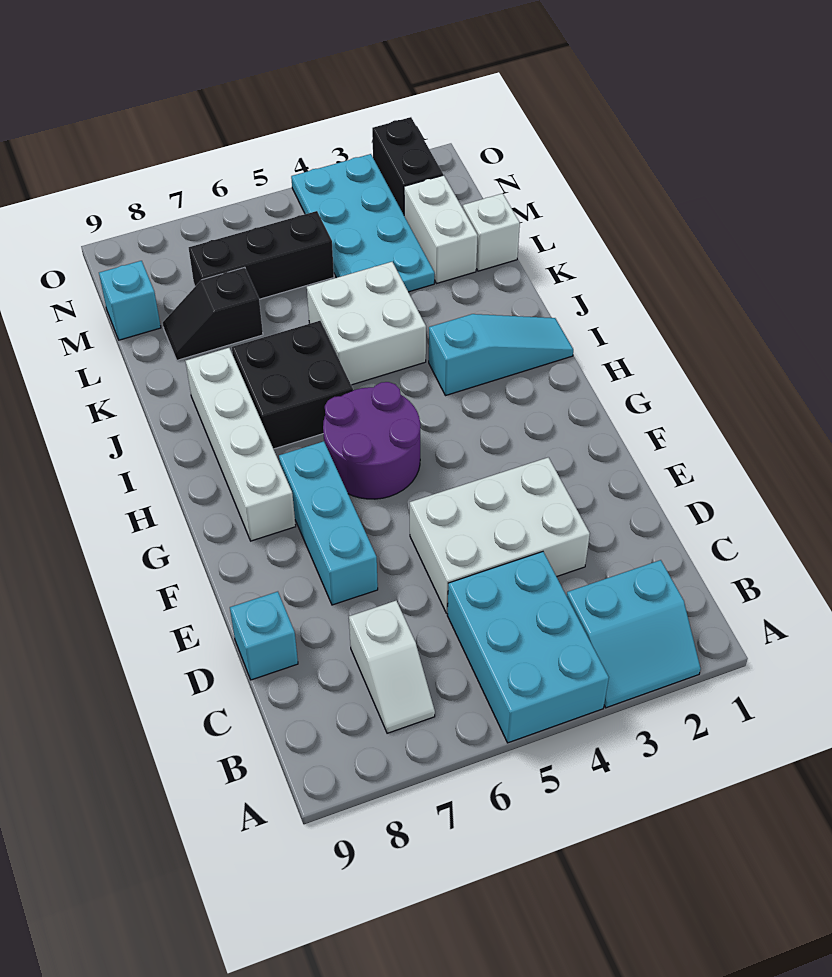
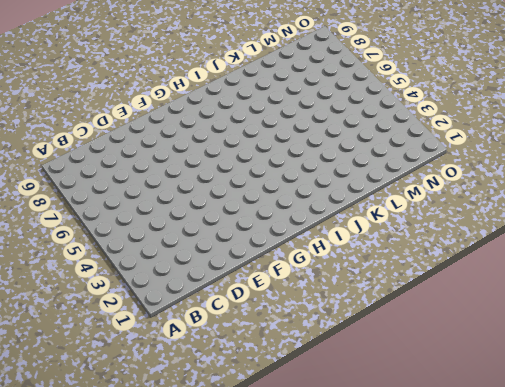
none -> cyan slope A2:B3 level 1 top B
none -> cyan brick A4:C5 level 1
none -> white slope B7:C7 level 1 top C

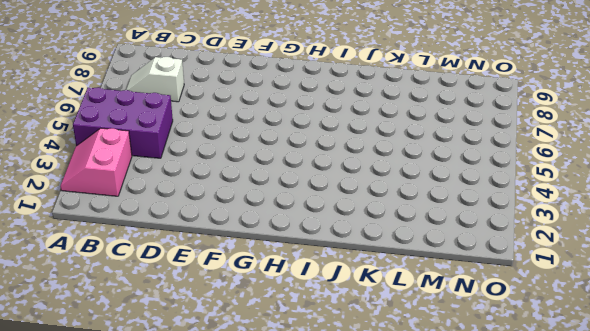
pink slope A2:B3 level 1 top B -> cyan slope A2:B3 level 1 top B
purple brick A4:C5 level 1 -> cyan brick A4:C5 level 1
none -> white brick D3:E5 level 1
none -> cyan brick D9 level 1
none -> cyan brick E7:G7 level 1

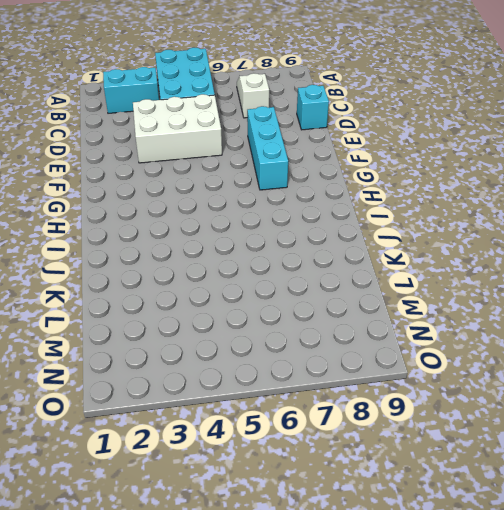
none -> purple round brick G5:H6 level 1
none -> white brick G8:J8 level 1
none -> cyan slope I1:I3 level 1 top 3

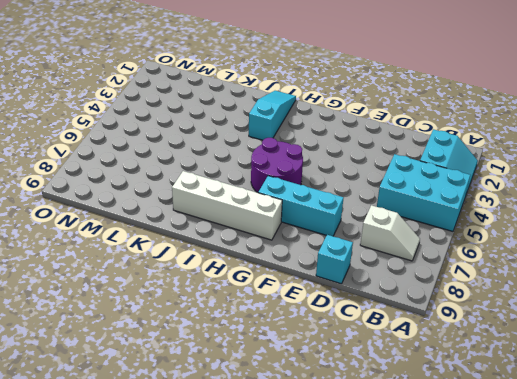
none -> white brick D3:E5 level 1
none -> black brick I6:J7 level 1
none -> white brick J4:K5 level 1

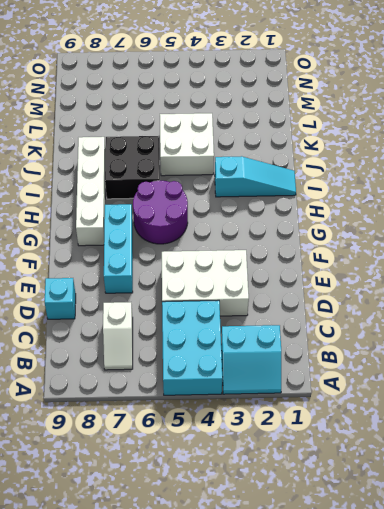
none -> white brick L1 level 1
none -> white brick L2:M2 level 1
none -> cyan plate L3:O4 level 1

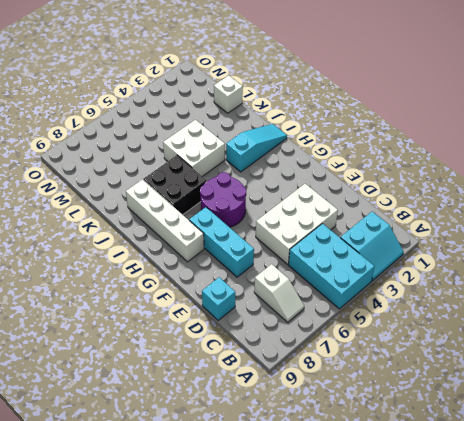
none -> white brick L2:M2 level 1
none -> cyan plate L3:O4 level 1
none -> black slope L7:L8 level 1 top 7

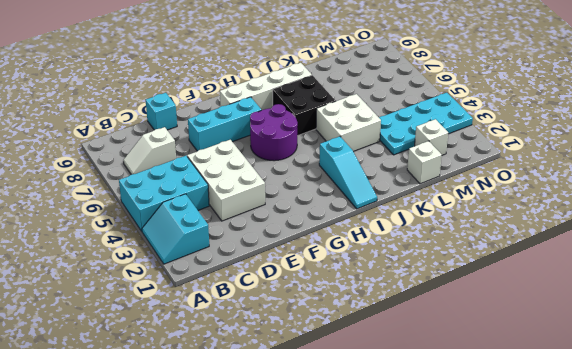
white brick M2 level 1 -> white brick L2:M2 level 1
none -> black slope L7:L8 level 1 top 7
none -> black brick M5:M7 level 1
none -> cyan brick M9 level 1

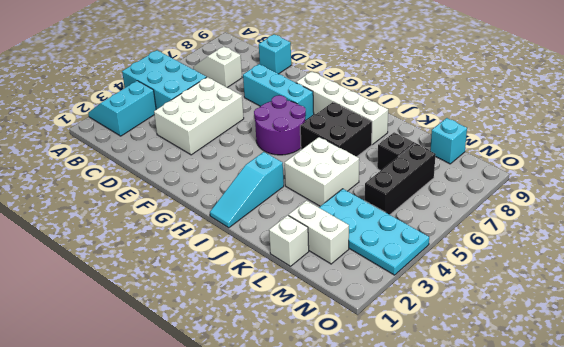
none -> black brick N2:O2 level 1

